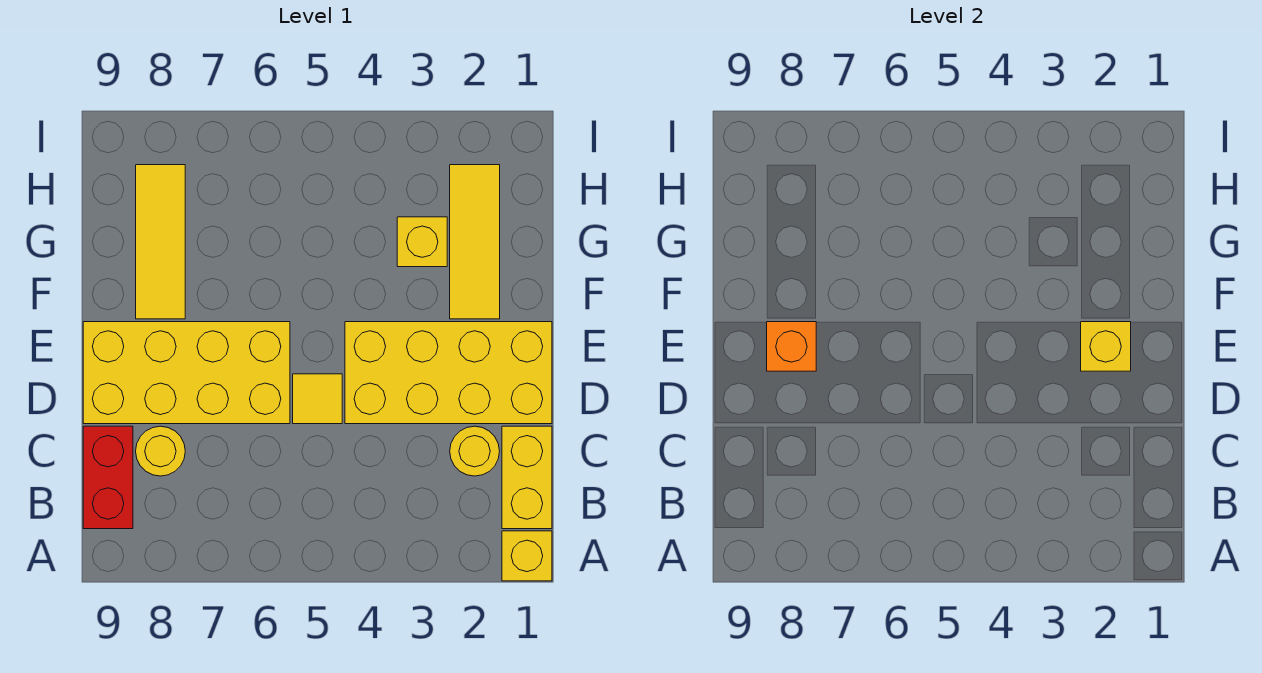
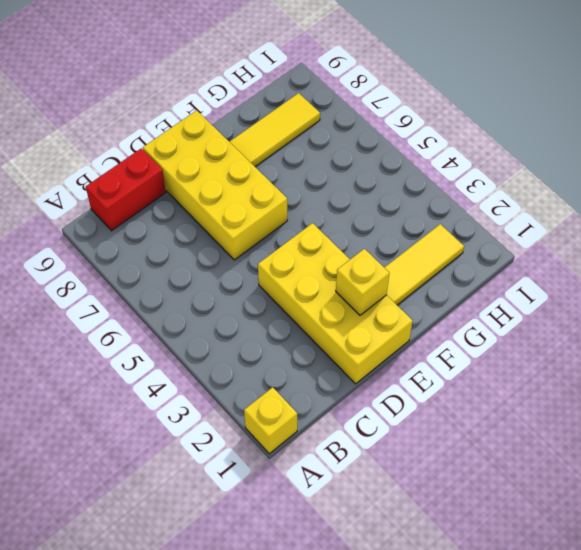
none -> yellow brick B1:C1 level 1
none -> yellow round brick C2 level 1
none -> yellow round brick C8 level 1

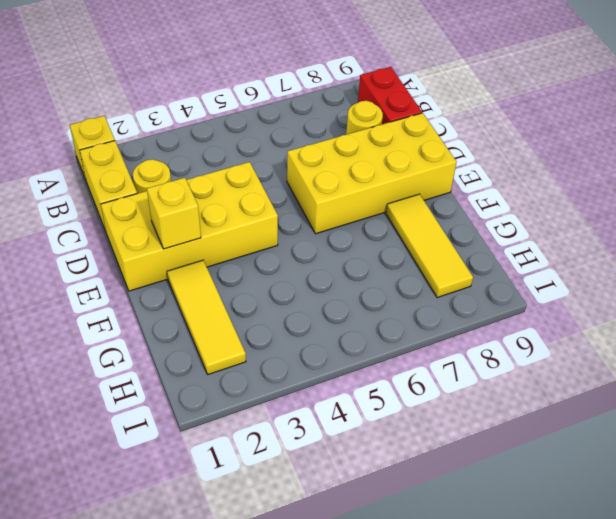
none -> yellow tile D5 level 1
none -> yellow brick G3 level 1
none -> orange brick E8 level 2

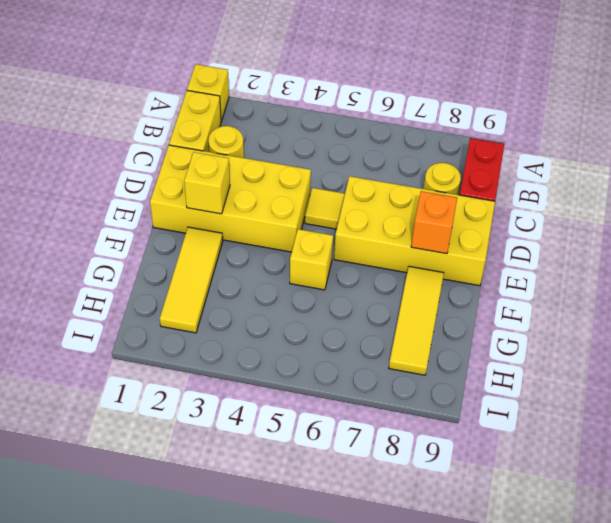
yellow brick F5 level 1 -> yellow brick G3 level 1

